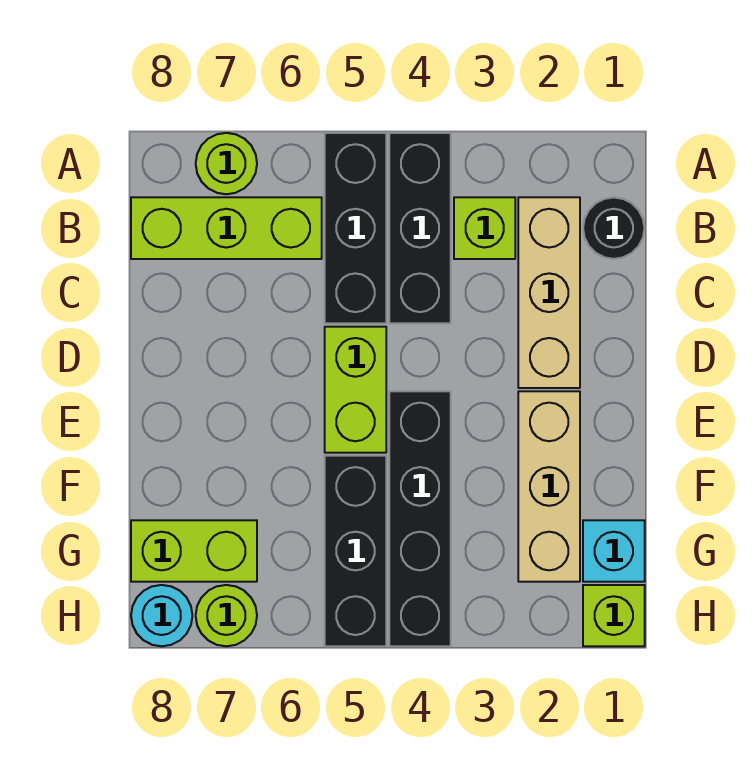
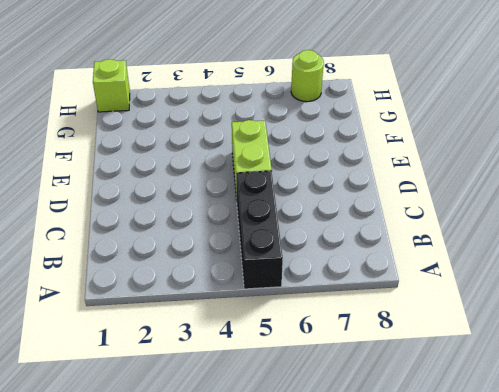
none -> black brick A4:C4 level 1
none -> lime round brick A7 level 1
none -> black round brick B1 level 1

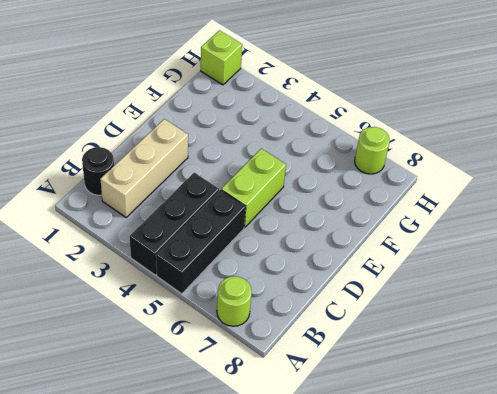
none -> lime brick B3 level 1
none -> lime brick B6:B8 level 1
none -> tan brick E2:G2 level 1

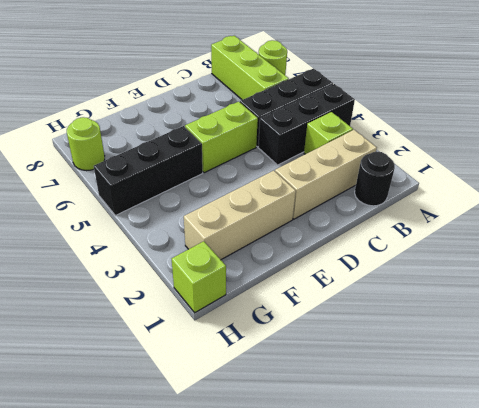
none -> black brick E4:H4 level 1
none -> cyan brick G1 level 1
none -> lime brick G7:G8 level 1

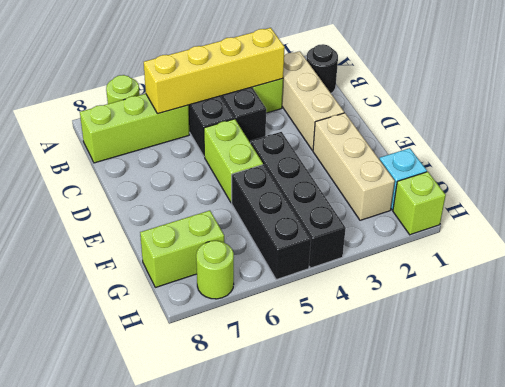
yellow brick B3:B6 level 2 -> none
none -> cyan round brick H8 level 1

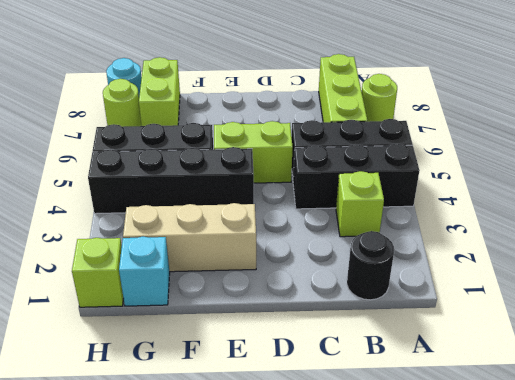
none -> tan brick B2:D2 level 1

